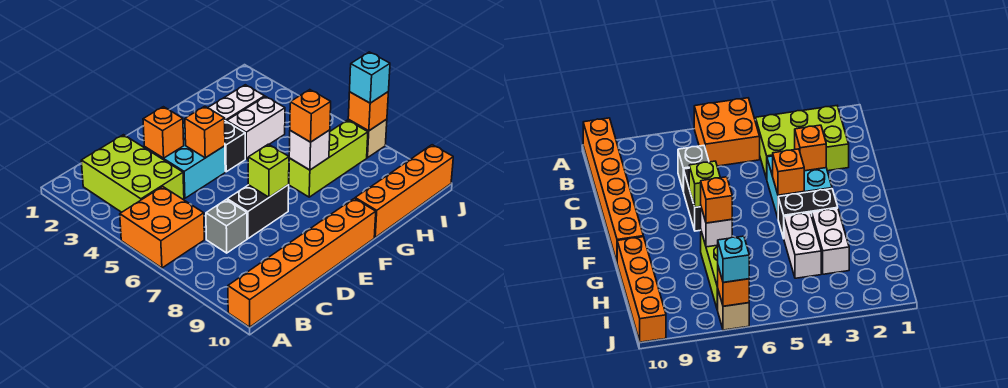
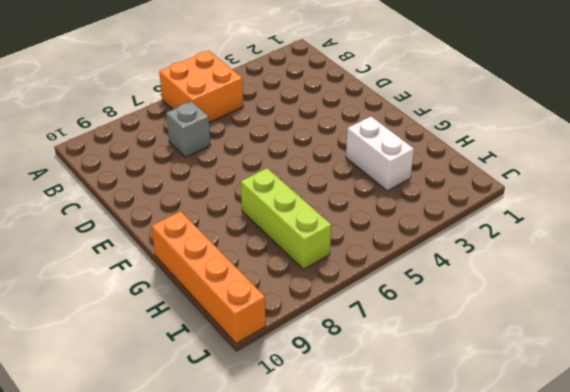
none -> orange brick A10:F10 level 1
none -> lime brick B2:C4 level 1
none -> cyan brick D3:E4 level 1

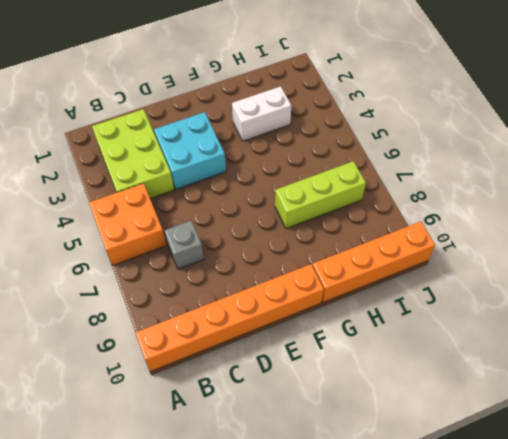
none -> black brick D7:E7 level 1
none -> black brick F3:F4 level 1
none -> white brick G4:H4 level 1

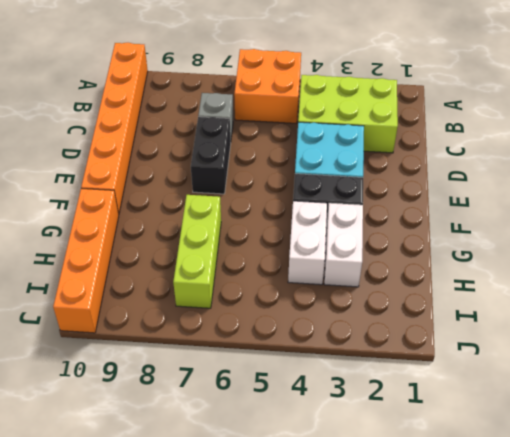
none -> tan brick J7 level 1
none -> orange brick D3 level 2
none -> orange brick E4 level 2

